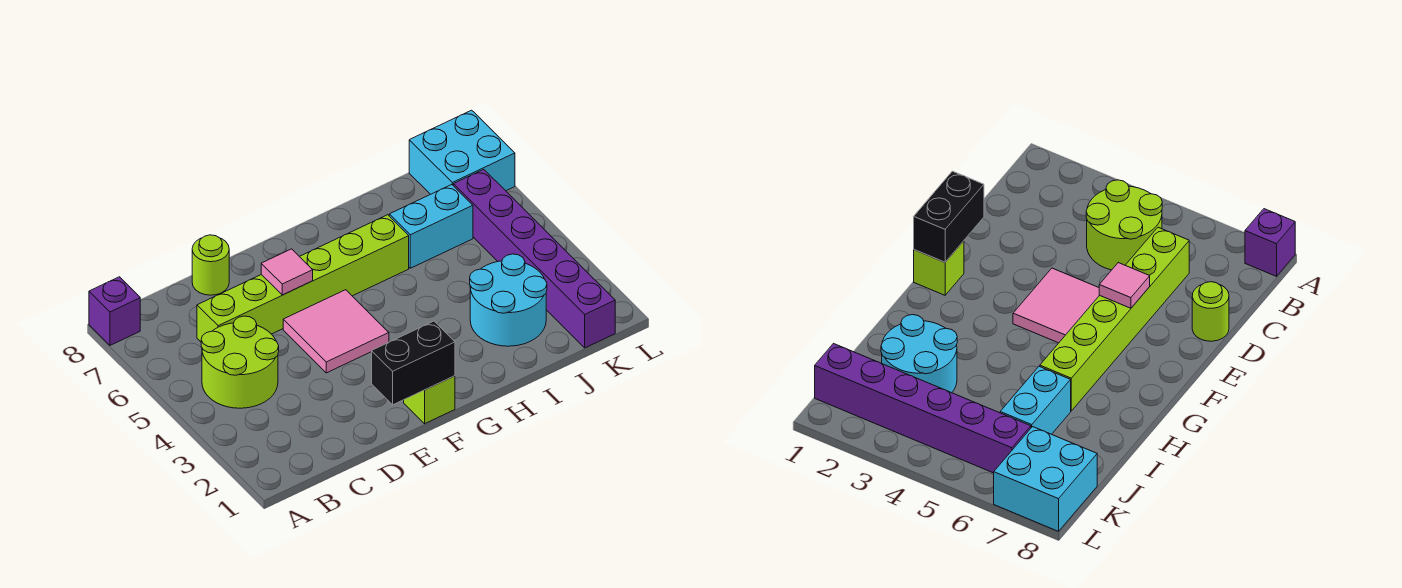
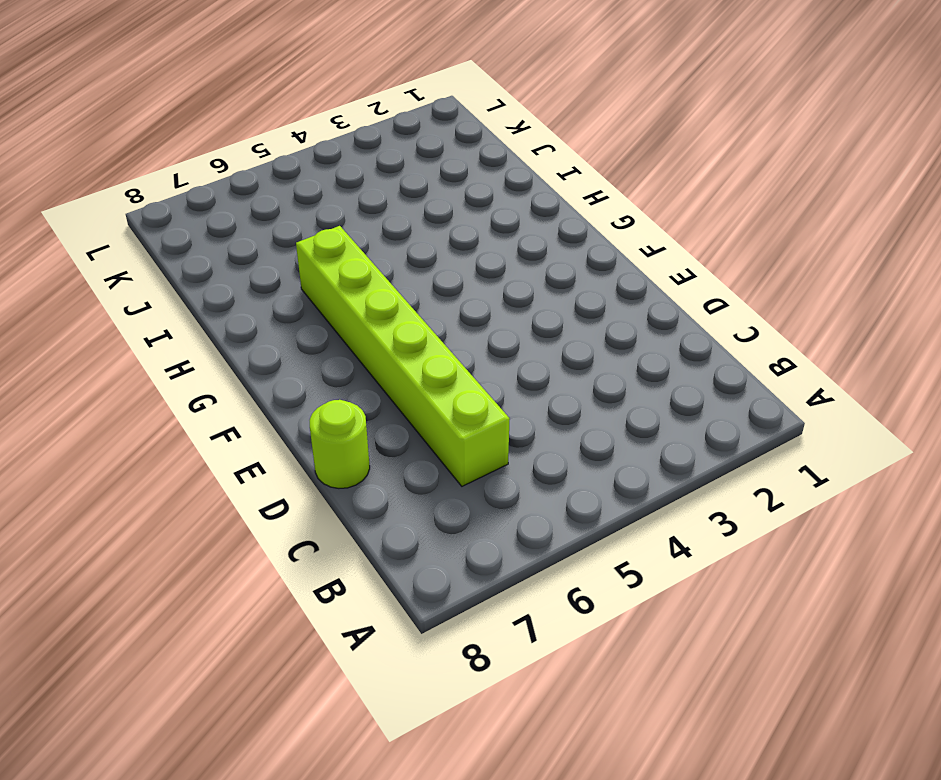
none -> purple brick A8 level 1
none -> lime round brick B4:C5 level 1
none -> pink tile E4:F5 level 1

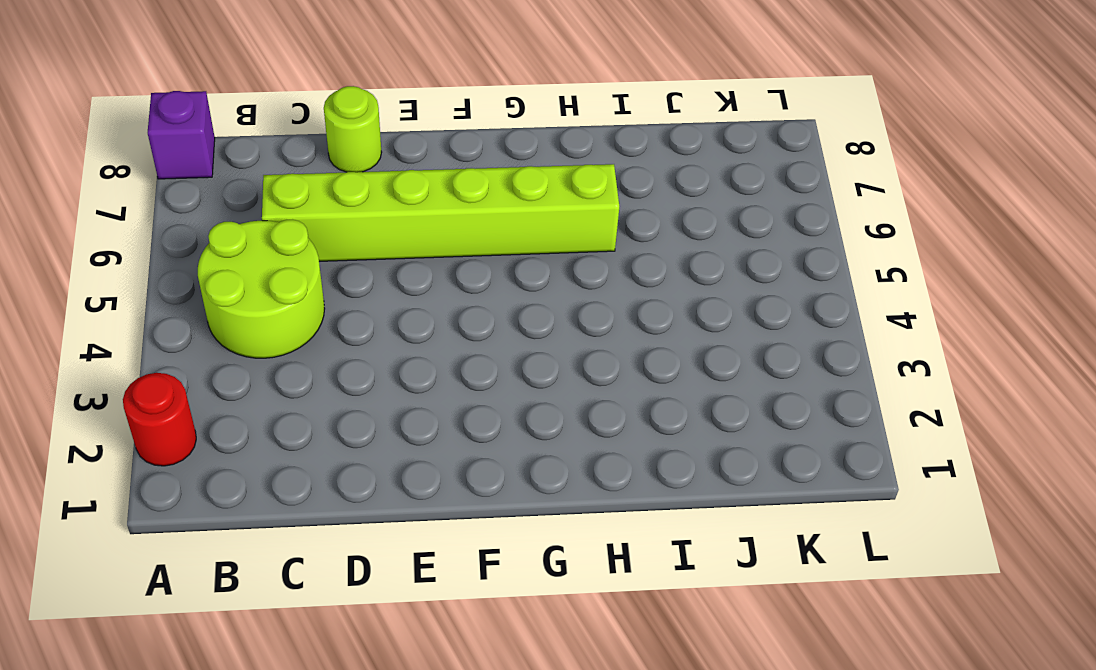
red round brick A2 level 1 -> none
none -> pink tile E4:F5 level 1
none -> lime brick F1 level 1
none -> cyan round brick I2:J3 level 1

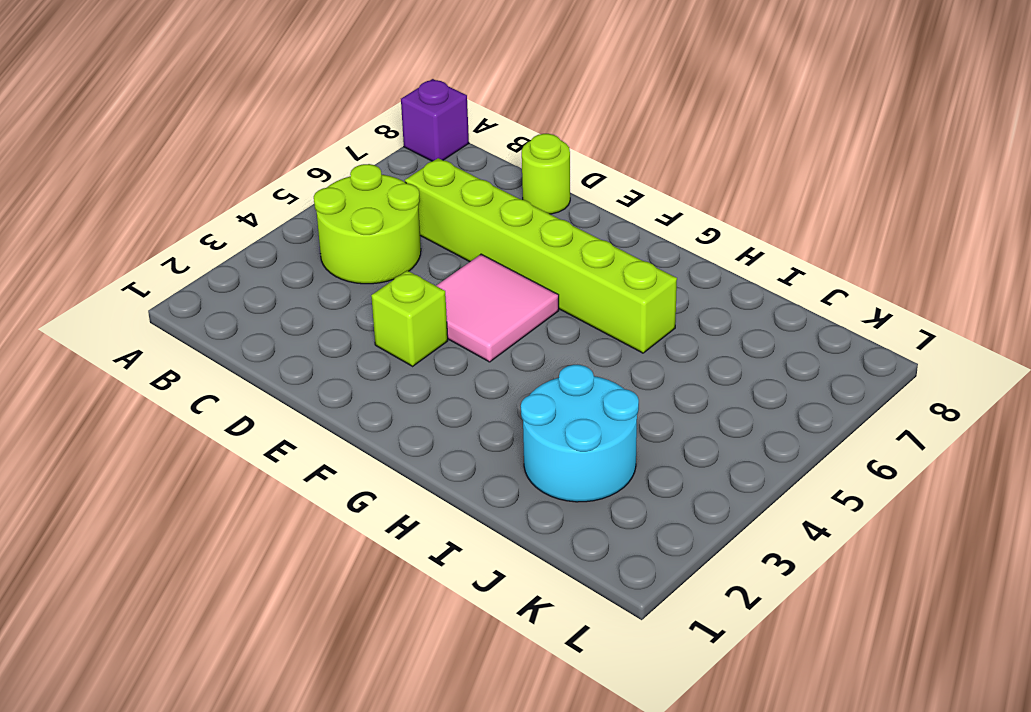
lime brick E3 level 1 -> lime brick F1 level 1
none -> cyan brick I6:J6 level 1
none -> purple brick K1:K6 level 1
none -> cyan brick K7:L8 level 1

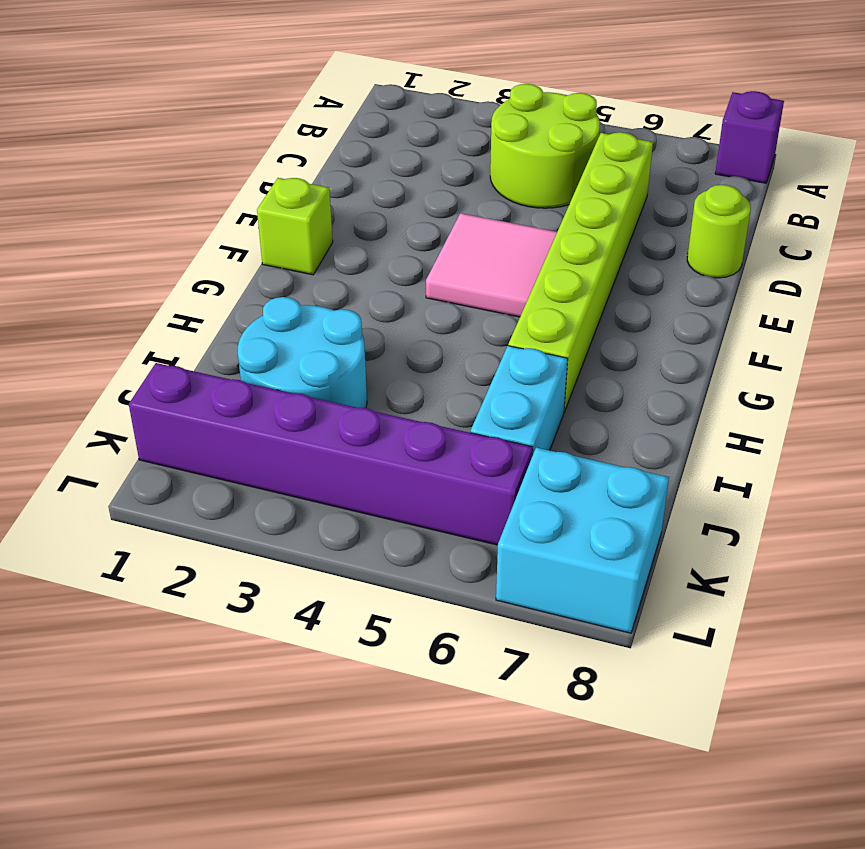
none -> black brick E1:F1 level 2
none -> pink tile E6 level 2

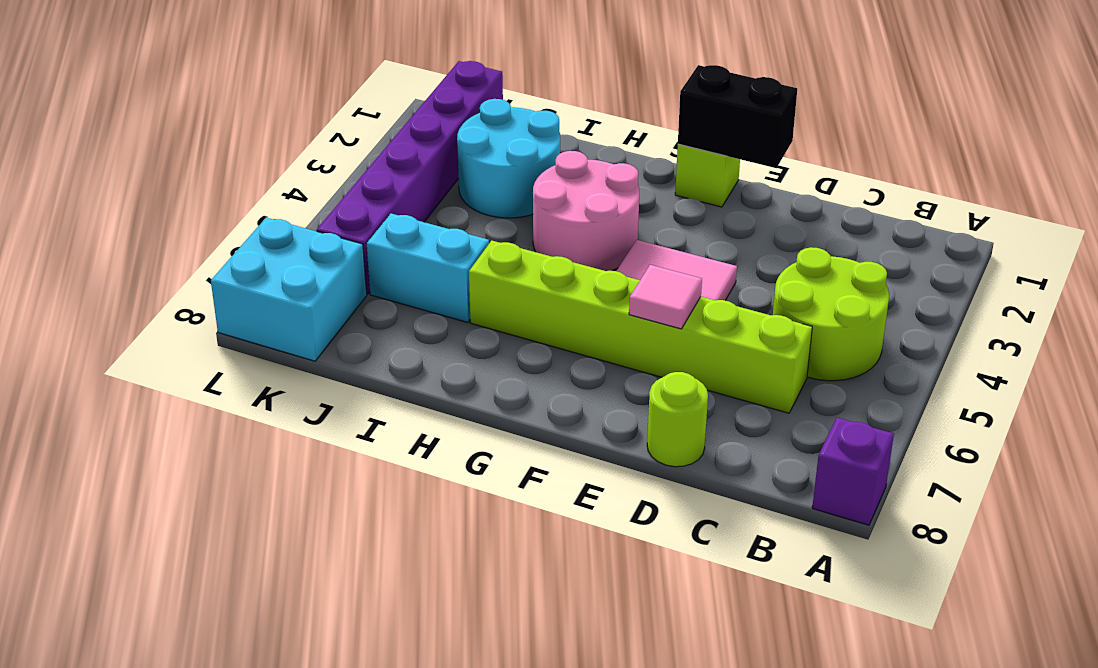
pink round brick G3:H4 level 1 -> none

